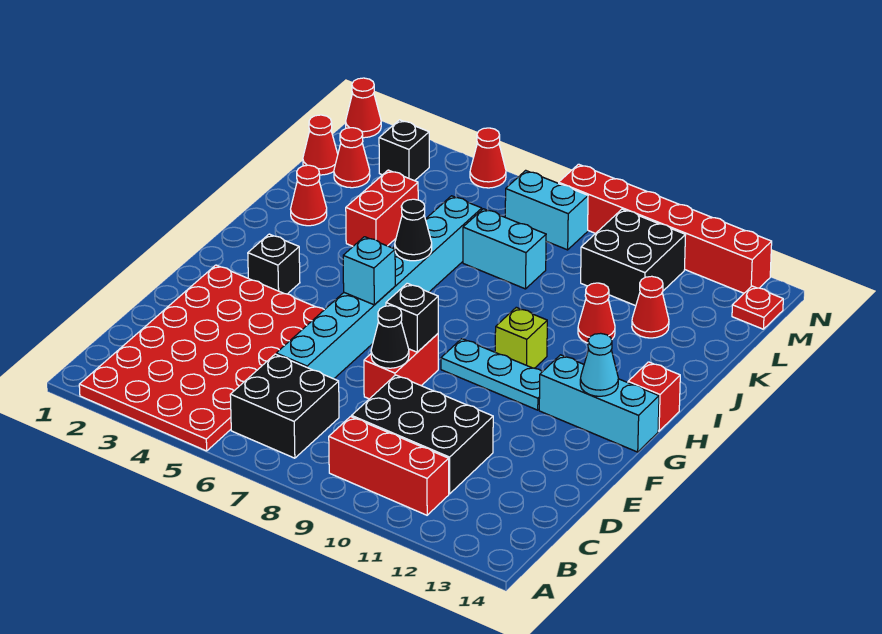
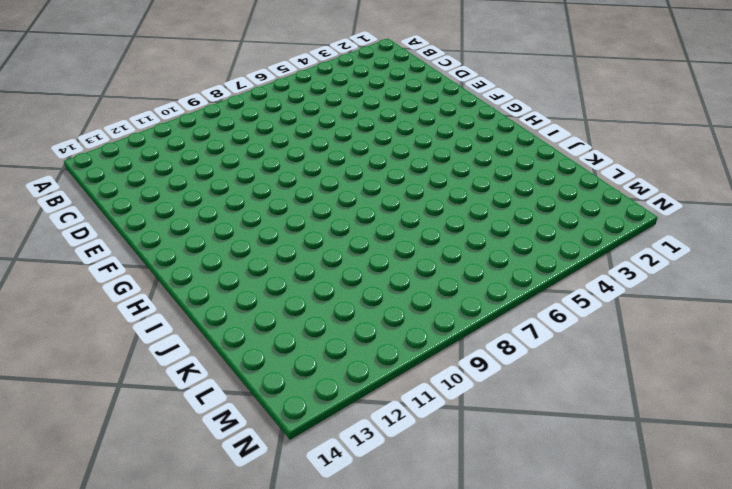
none -> red plate A2:F5 level 1
none -> black brick B6:C7 level 1
none -> red brick B9:B11 level 1
none -> black brick C9:D11 level 1

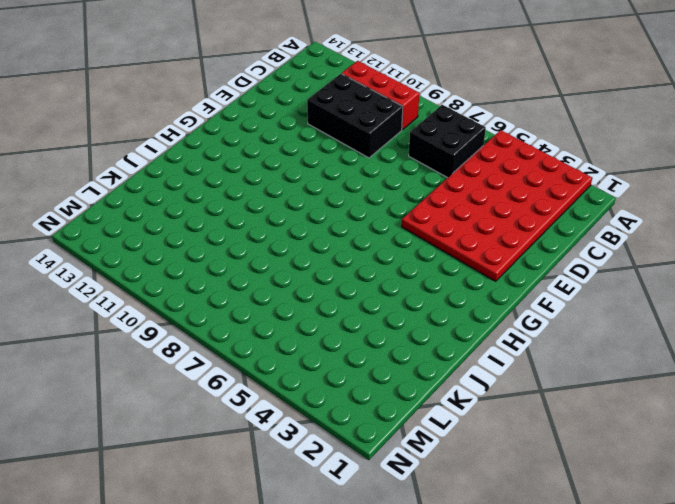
none -> cyan brick D6:K6 level 1
none -> red brick E8:F8 level 1
none -> black brick G3 level 1
none -> cyan plate G9:G11 level 1

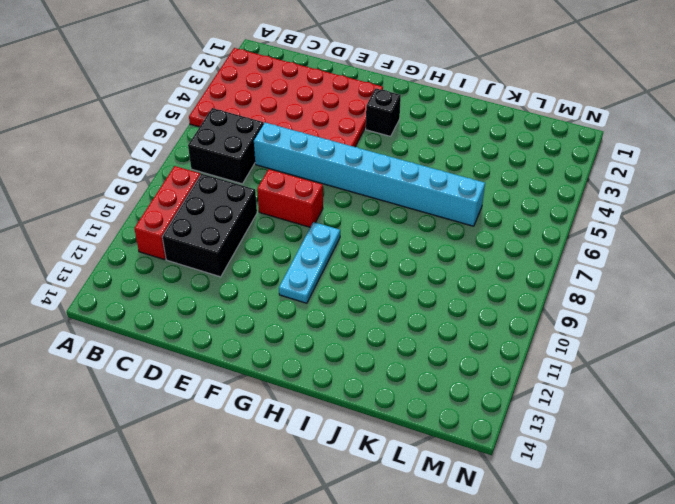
none -> cyan brick G12:G14 level 1
none -> lime brick H10 level 1
none -> red brick H14 level 1
none -> red cone J2 level 1

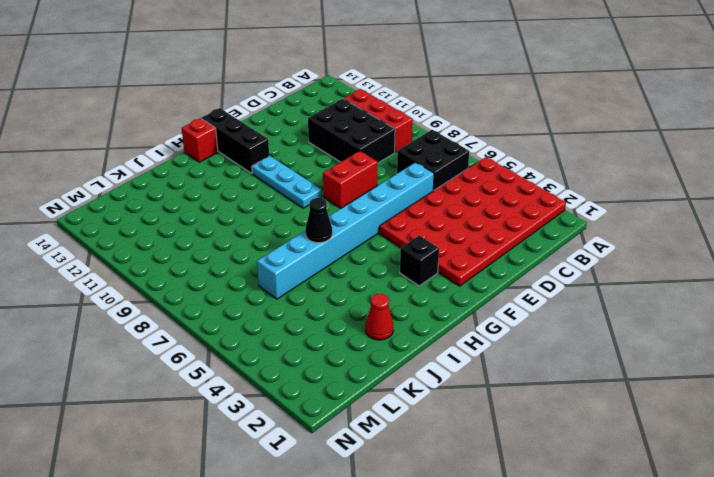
black brick G12:G14 level 1 -> cyan brick G12:G14 level 1
none -> lime brick H10 level 1
none -> red brick J4:K4 level 1
none -> red cone J11 level 1
none -> cyan brick K7:K8 level 1

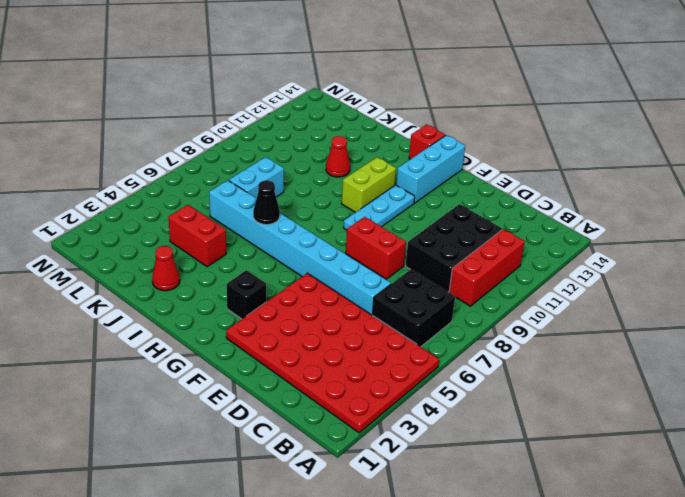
lime brick H10:H11 level 1 -> lime brick H10 level 1
none -> red cone K12 level 1
none -> red cone L1 level 1
none -> red cone L2 level 1
none -> black brick L10:M11 level 1

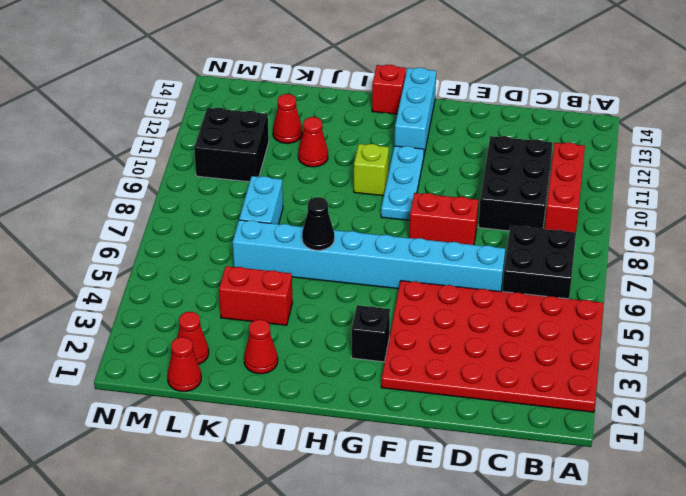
none -> black brick M3 level 1
none -> cyan brick M7:M8 level 1
none -> red plate M14 level 1
none -> red cone N1 level 1

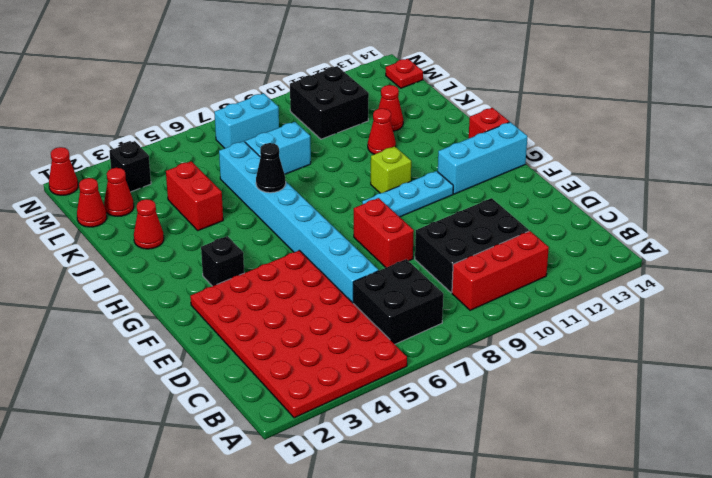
none -> red cone N5 level 1
none -> red brick N8:N13 level 1
none -> black cone E8 level 2
none -> black brick F8 level 2

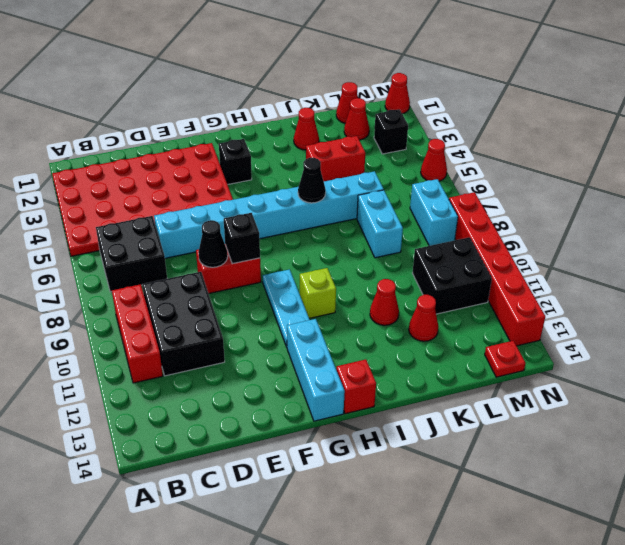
none -> cyan brick G6 level 2
none -> cyan cone G13 level 2

